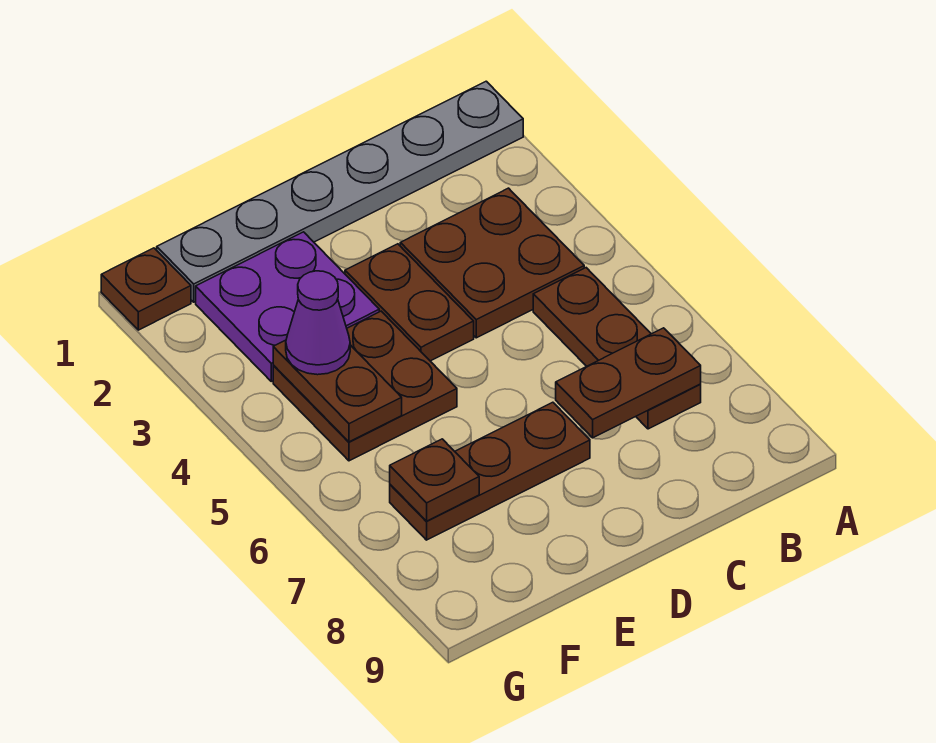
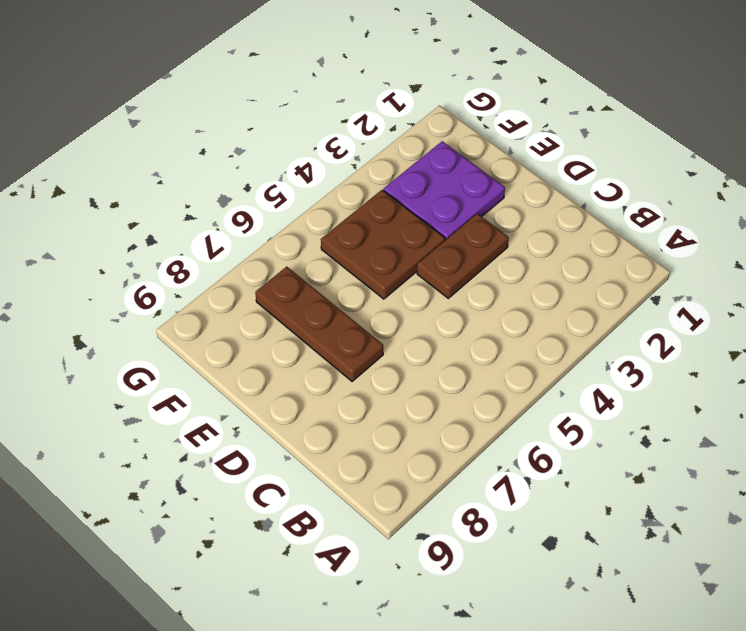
none -> grey plate A1:F1 level 1
none -> brown plate B3:C4 level 1
none -> brown plate B5:B7 level 1

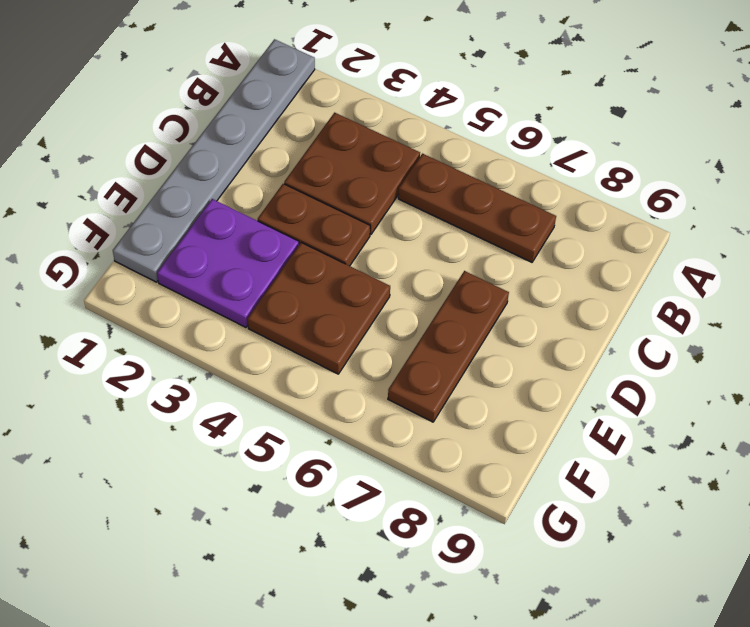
none -> brown plate G1 level 1
none -> brown plate B7:C7 level 2
none -> brown plate F4:F5 level 2

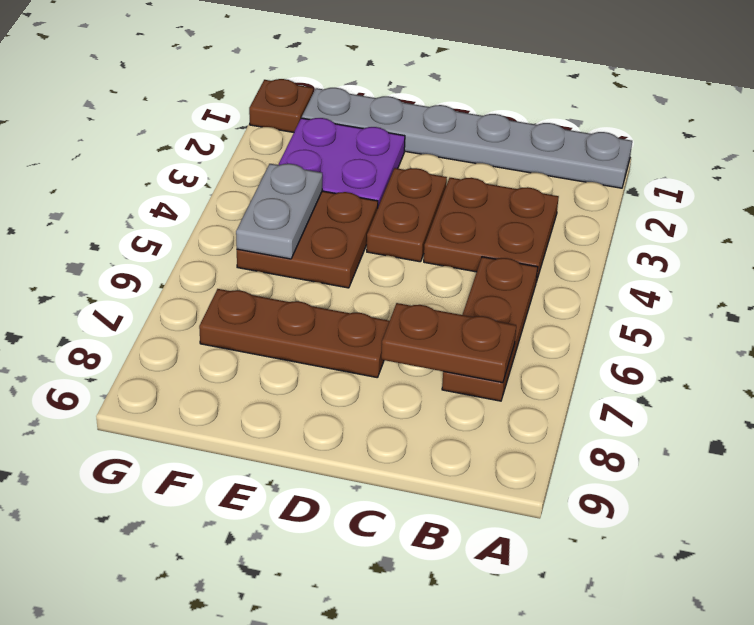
grey plate F4:F5 level 2 -> brown plate F4:F5 level 2
none -> brown plate F7 level 2
none -> purple cone F4 level 3

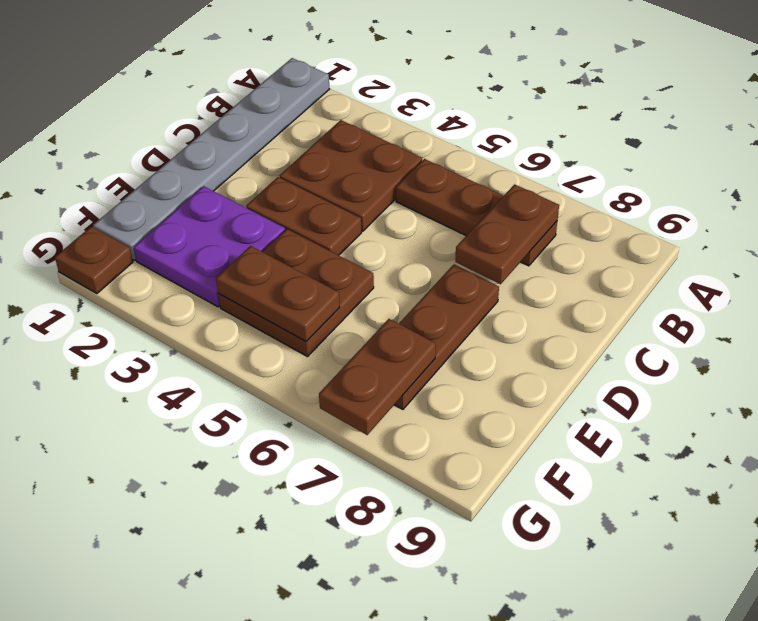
brown plate F7:G7 level 2 -> brown plate F7 level 2
none -> purple cone F4 level 3

